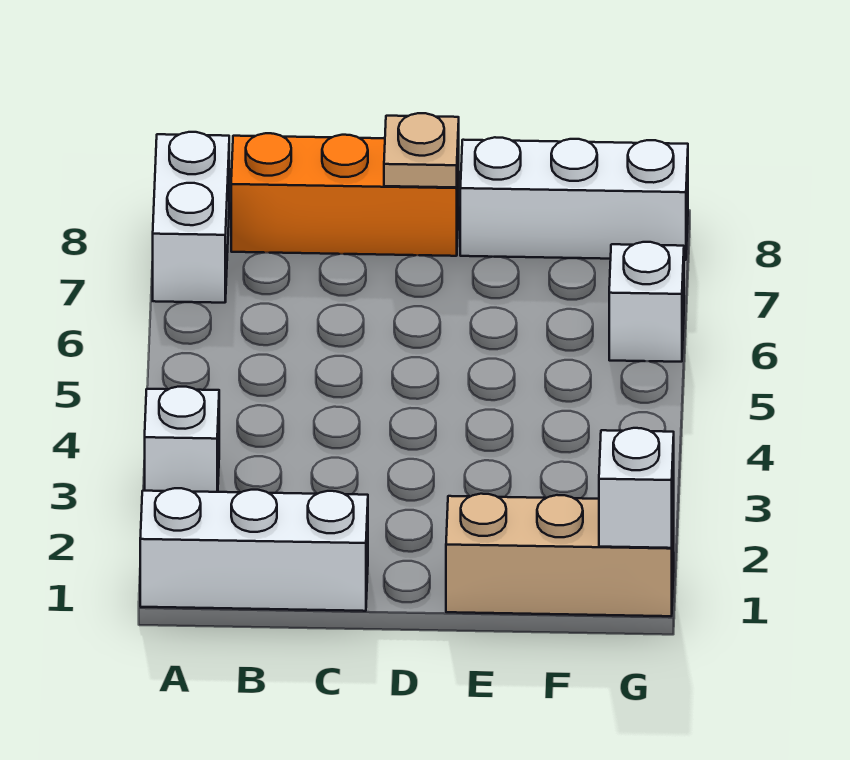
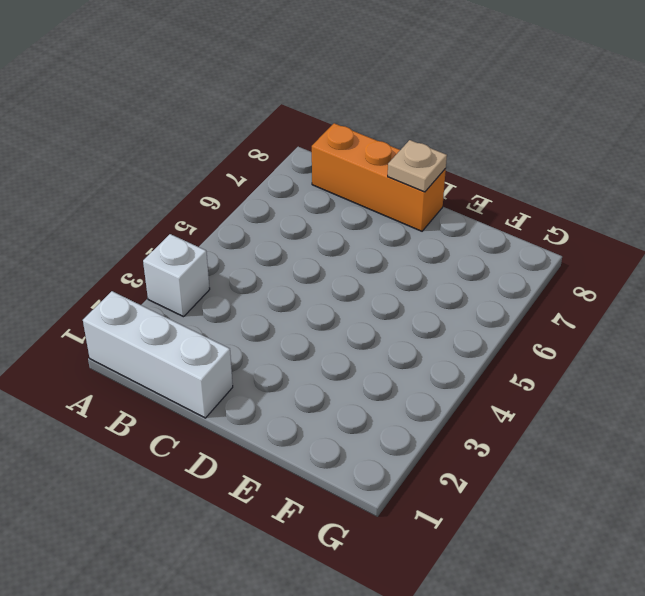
none -> white brick A7:A8 level 1
none -> tan brick E1:G1 level 1

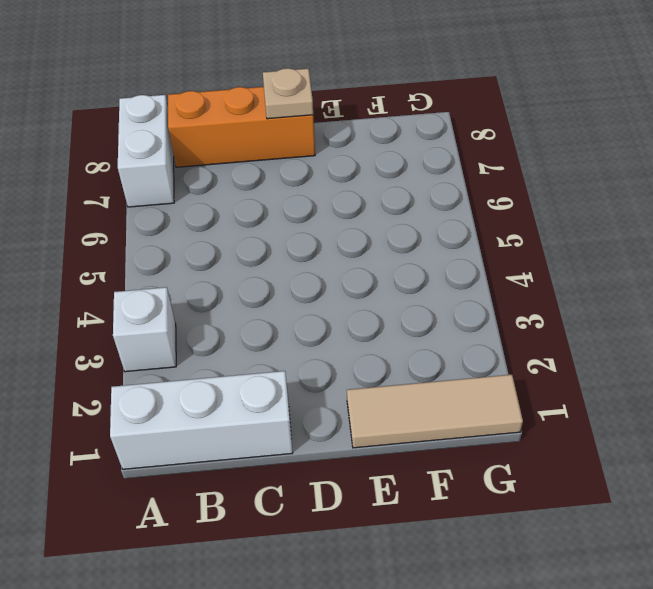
tan tile E1:G1 level 1 -> tan brick E1:G1 level 1
none -> white brick E8:G8 level 1
none -> white brick G6 level 1

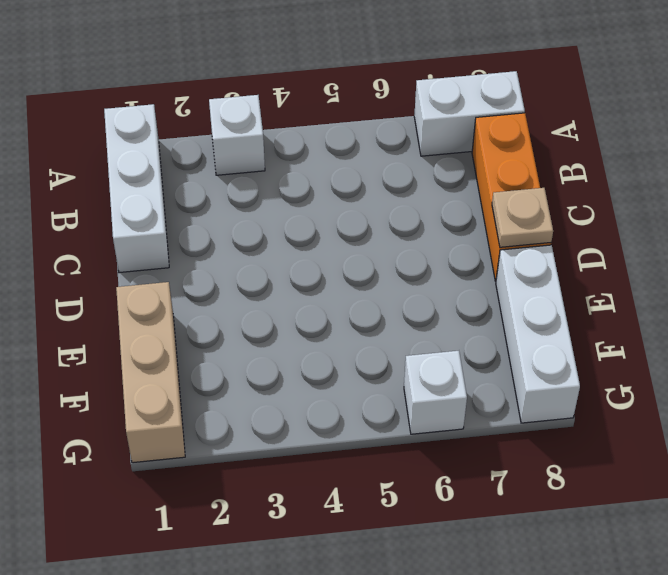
none -> white brick G1 level 2

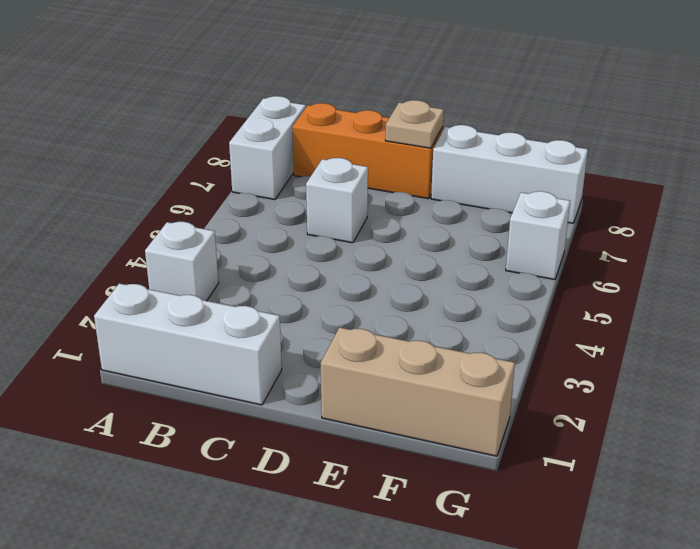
white brick C6 level 1 -> white brick G1 level 2

